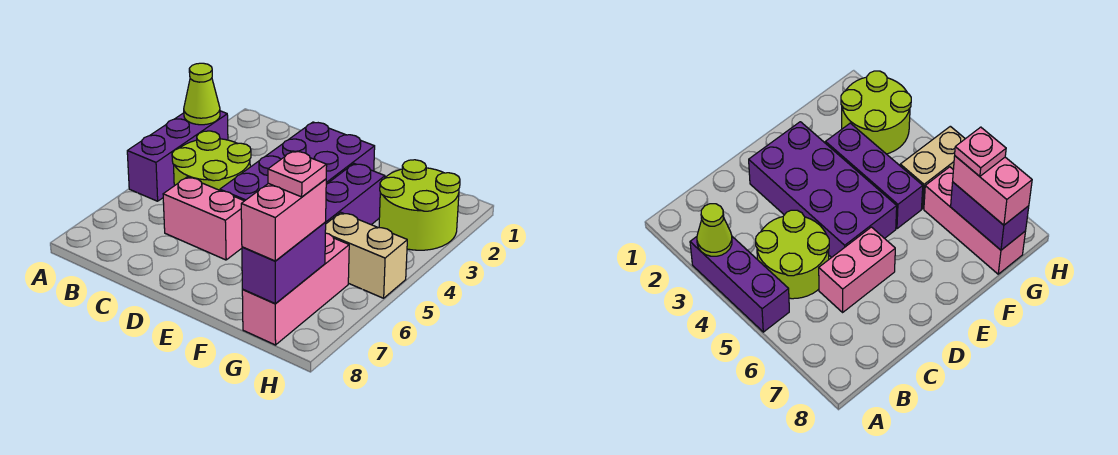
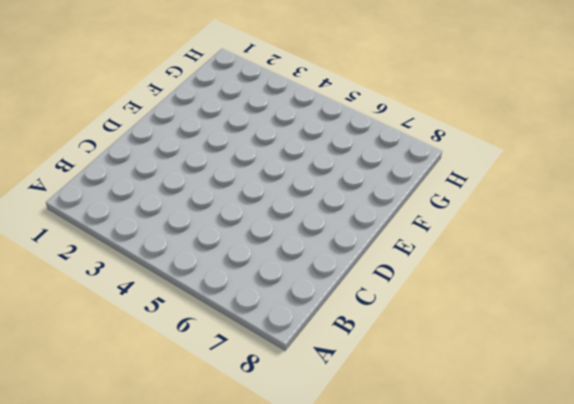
none -> purple brick A3:A5 level 1
none -> lime round brick B4:C5 level 1
none -> pink brick C6:D6 level 1

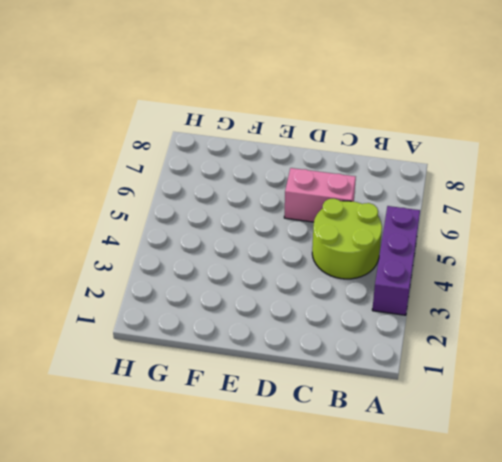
none -> purple brick D2:E5 level 1
none -> purple brick F3:F5 level 1
none -> lime round brick G2:H3 level 1

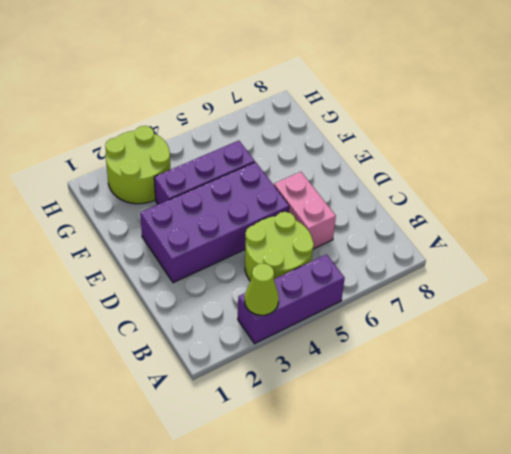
none -> tan brick G5:H5 level 1
none -> pink brick G6:G8 level 1
none -> purple brick G7:G8 level 2

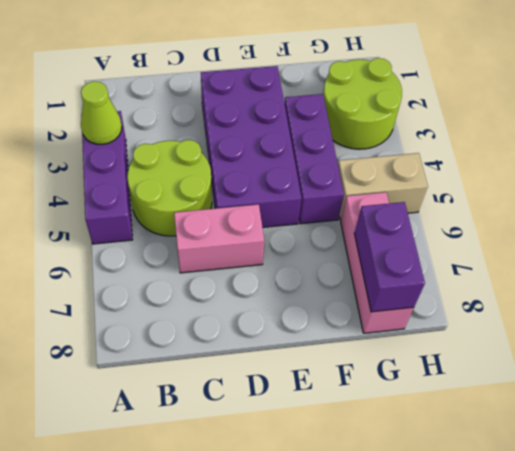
none -> pink brick G7:G8 level 3
none -> pink plate G7 level 4

